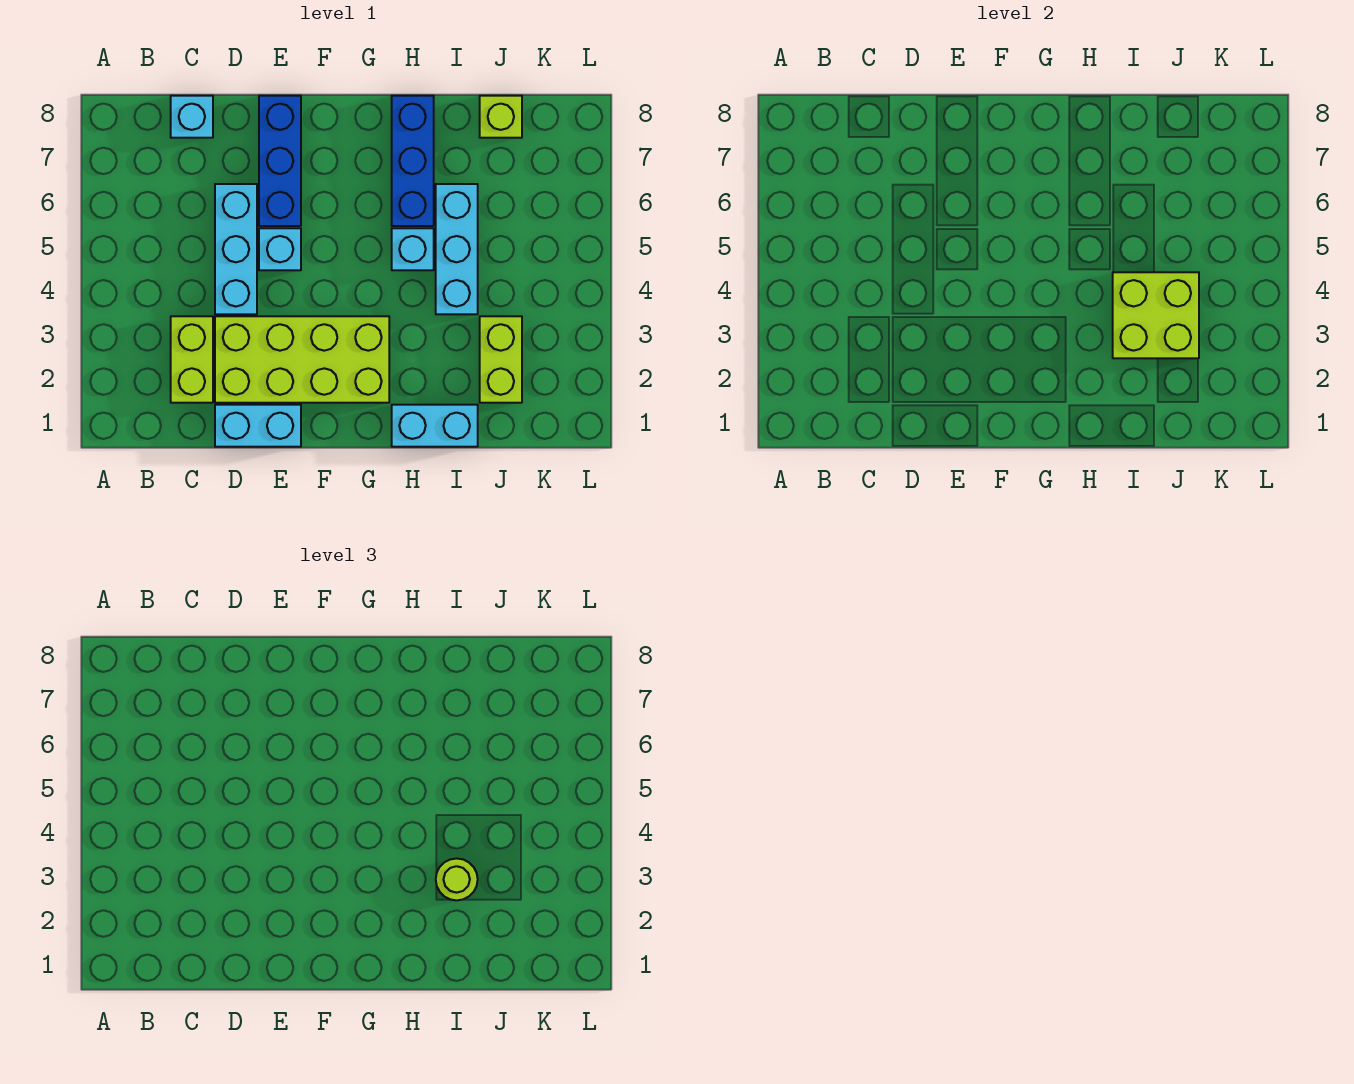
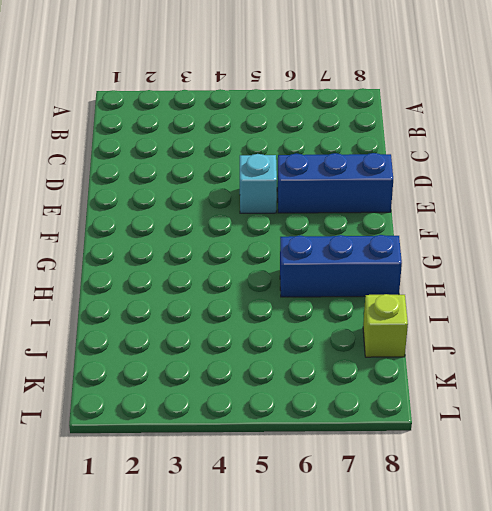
none -> lime brick C2:C3 level 1
none -> cyan brick C8 level 1
none -> cyan brick D1:E1 level 1

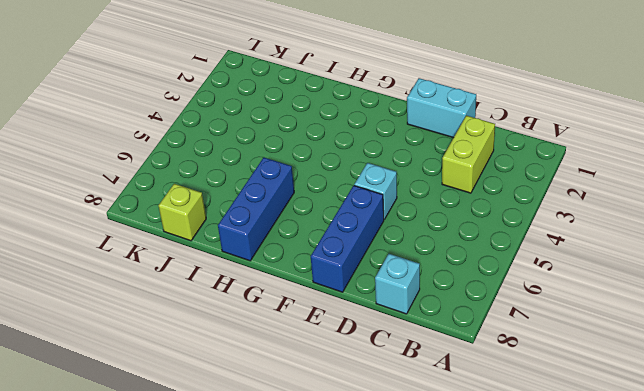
none -> lime brick D2:G3 level 1
none -> cyan brick D4:D6 level 1
none -> cyan brick H1:I1 level 1

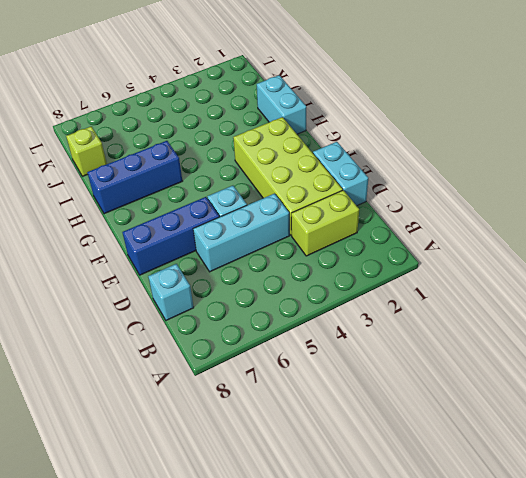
none -> cyan brick H5 level 1
none -> cyan brick I4:I6 level 1
none -> lime brick J2:J3 level 1

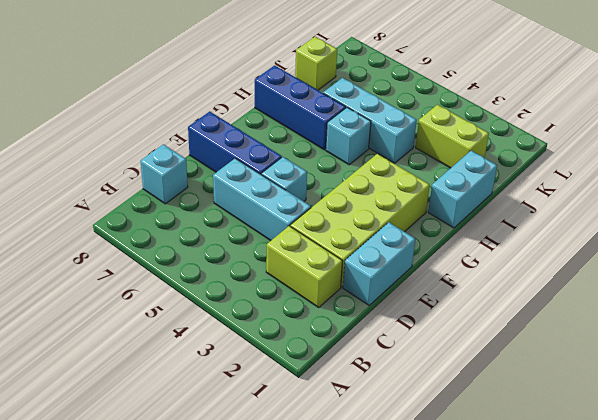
none -> lime brick I3:J4 level 2
none -> lime round brick I3 level 3

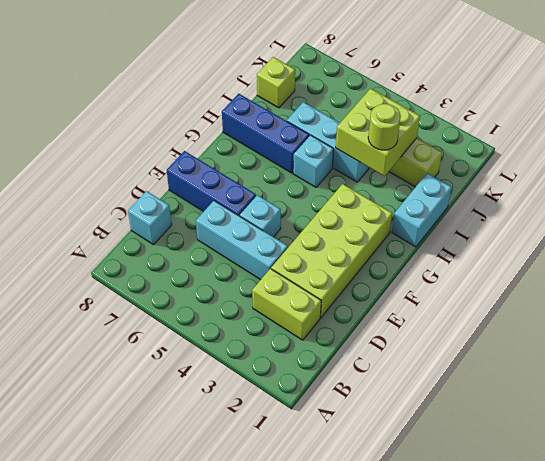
none -> cyan brick D1:E1 level 1

